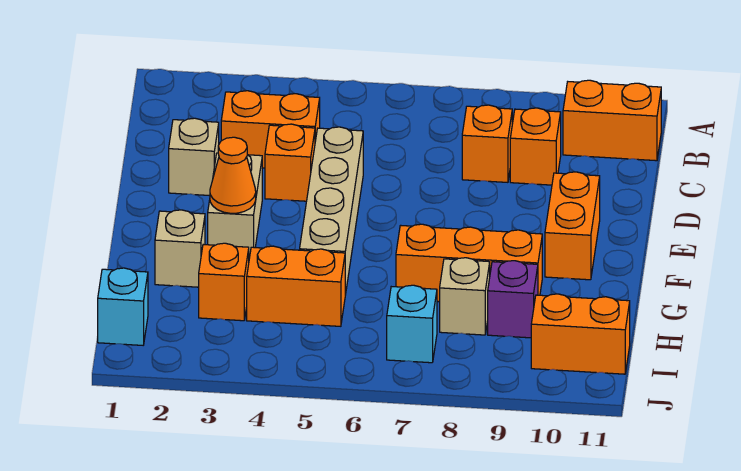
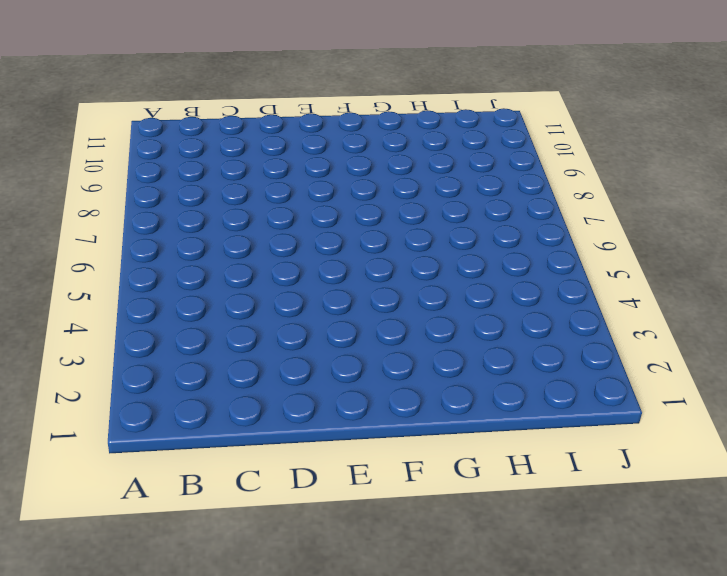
none -> orange brick B10:B11 level 1
none -> orange brick C3:C4 level 1
none -> orange brick C8 level 1

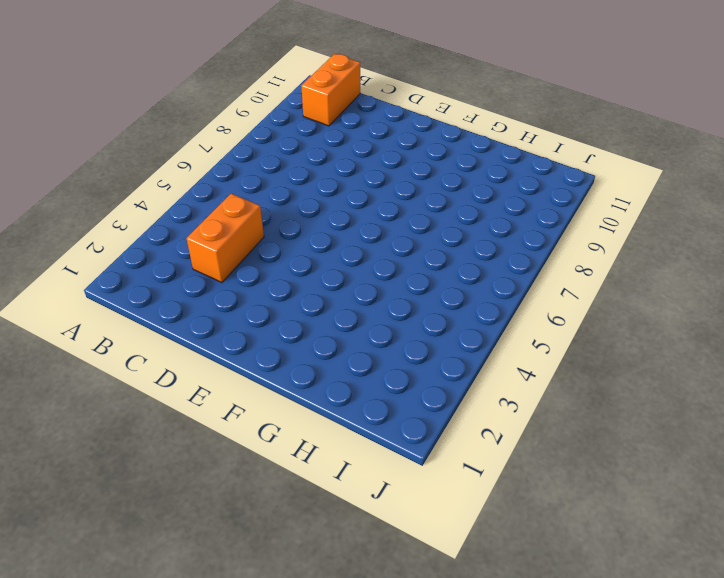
none -> orange brick C8 level 1
none -> orange brick C9 level 1
none -> tan brick D2 level 1

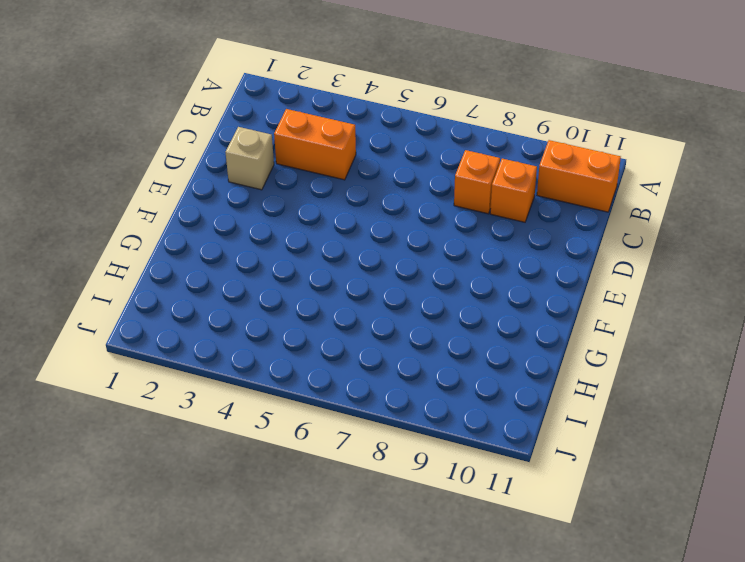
none -> orange brick D4 level 1
none -> tan brick D5:G5 level 1
none -> tan brick E3:F3 level 1

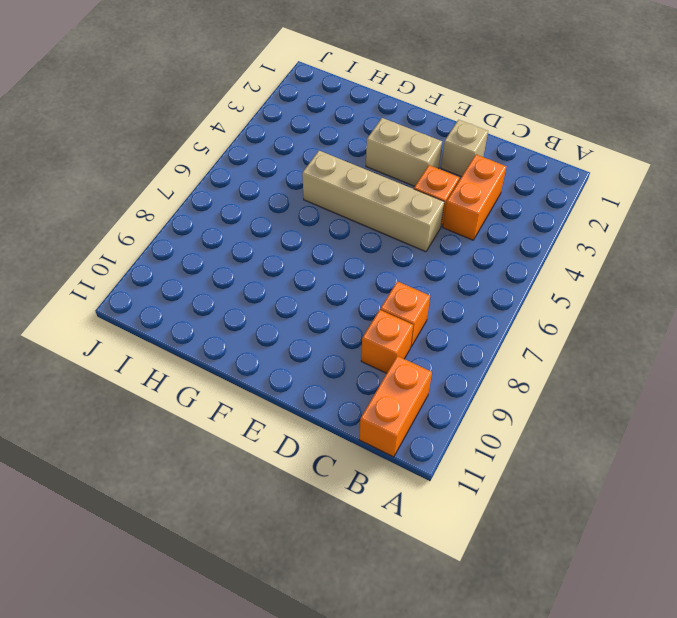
none -> orange brick E10:F10 level 1
none -> tan brick G2 level 1
none -> orange brick G7:G9 level 1

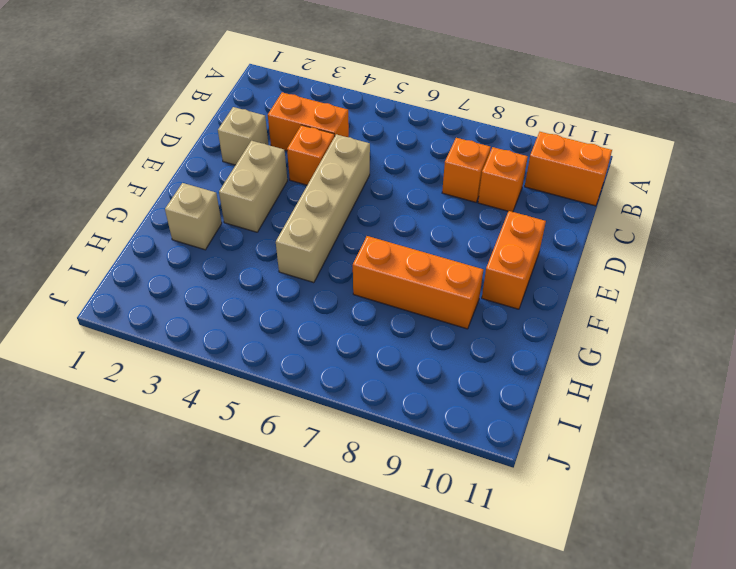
none -> orange brick H3 level 1
none -> orange brick H4:H5 level 1
none -> tan brick H8 level 1

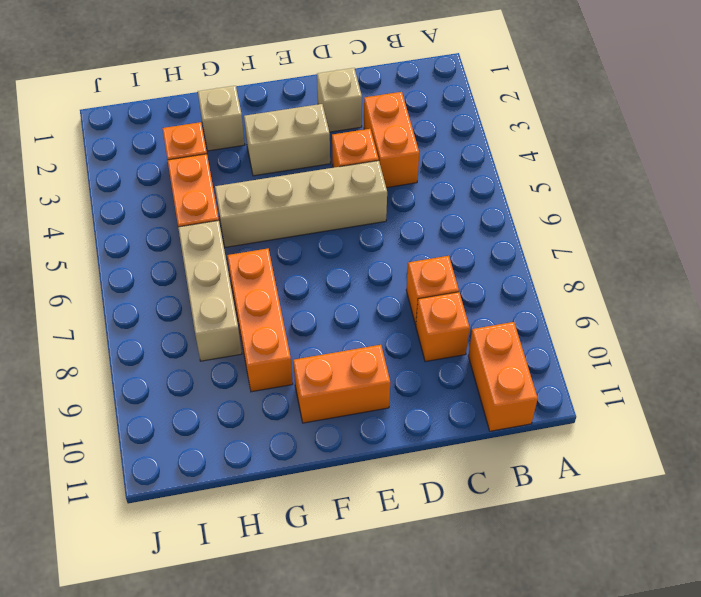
tan brick H6:H8 level 1 -> tan brick H8 level 1
none -> purple brick H9 level 1
none -> cyan brick I1 level 1
none -> cyan brick I7 level 1

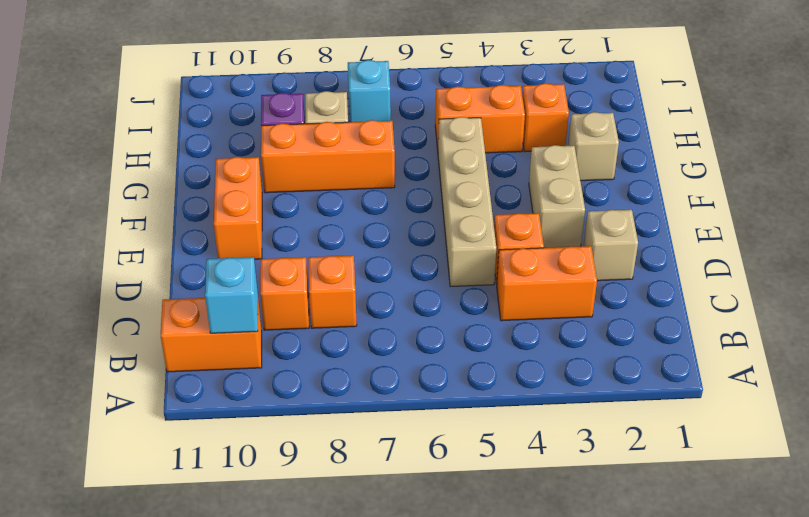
cyan brick B10 level 2 -> cyan brick I1 level 1
none -> orange brick I10:I11 level 1
none -> orange cone F3 level 2

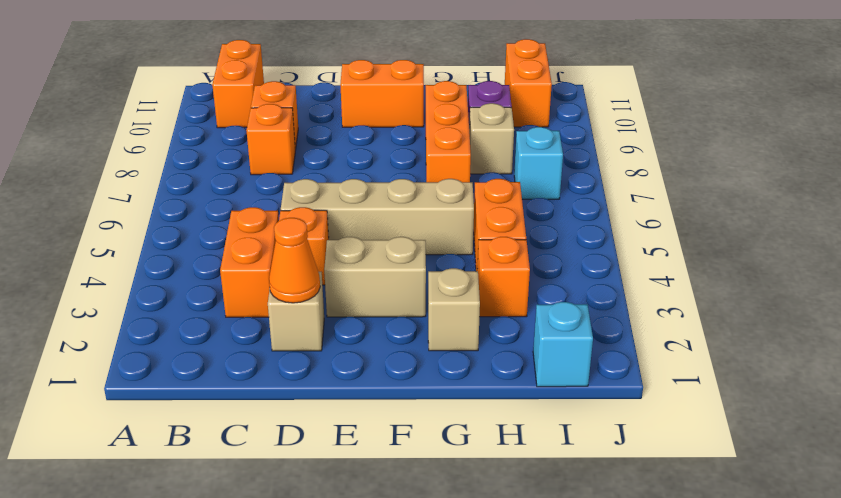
orange cone D2 level 2 -> orange cone F3 level 2

